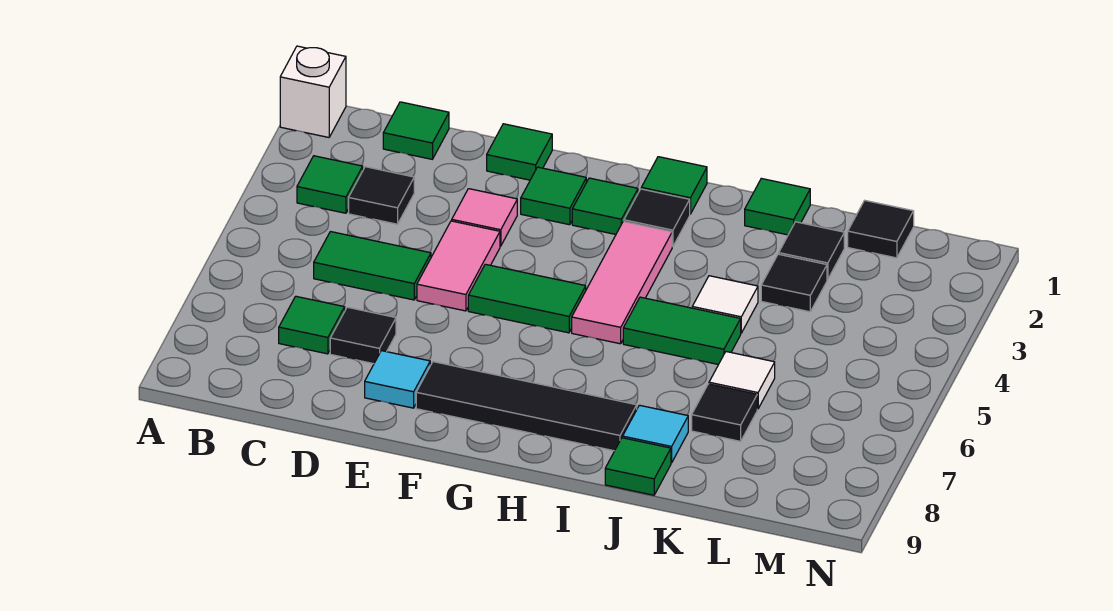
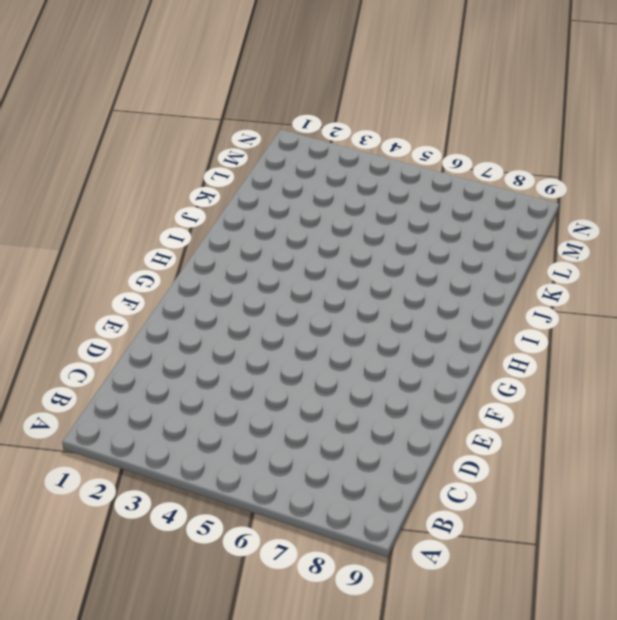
none -> white brick A1 level 1
none -> green tile B3 level 1
none -> green tile C1 level 1

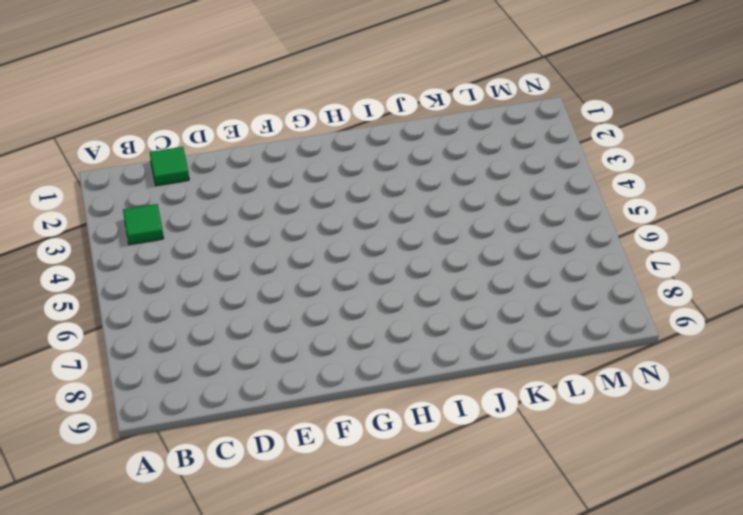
none -> white brick A1 level 1
none -> black tile C3 level 1
none -> green tile C5:D5 level 1

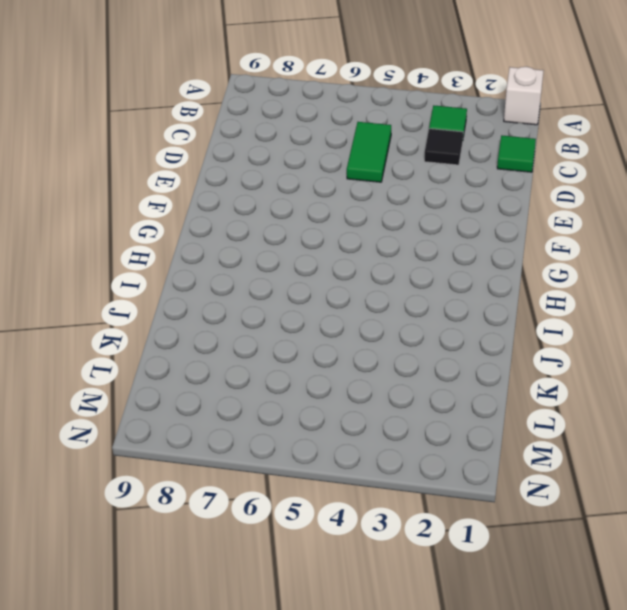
none -> green tile C7 level 1
none -> black tile D7 level 1
none -> green tile E1 level 1

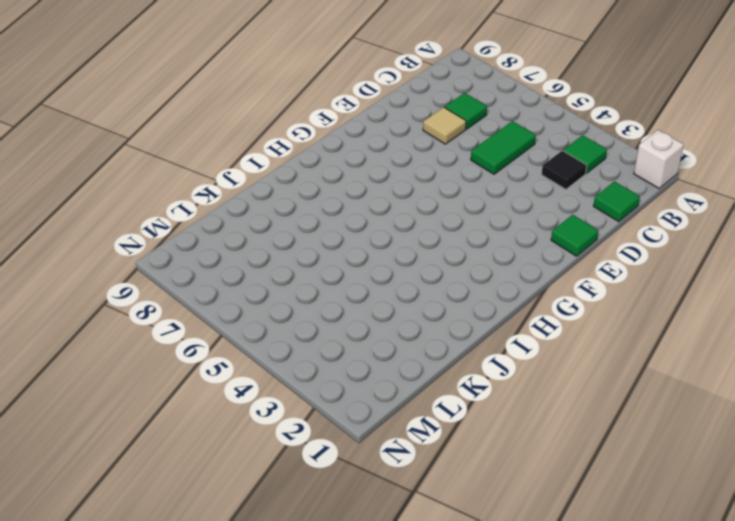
tan tile D7 level 1 -> black tile D7 level 1
none -> pink tile E3 level 1
none -> pink tile E4:E5 level 1
none -> cyan tile E8 level 1

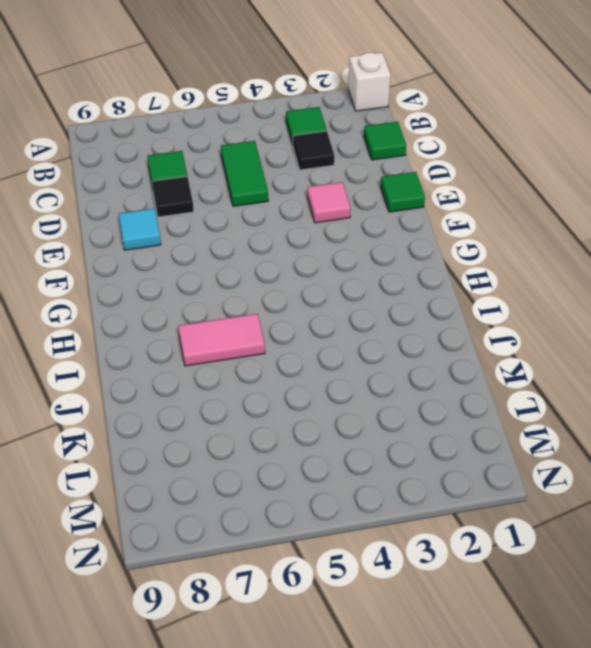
pink tile I6:I7 level 1 -> pink tile E4:E5 level 1
none -> green tile F2 level 1
none -> green tile F5:G5 level 1
none -> black tile F8:I8 level 1

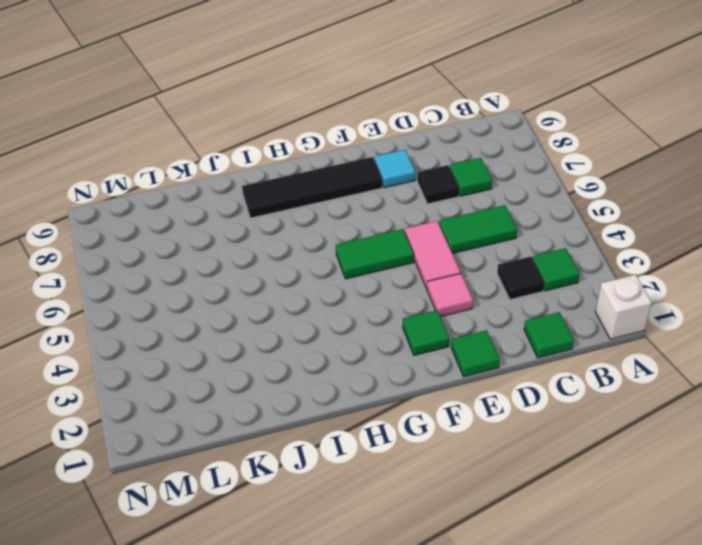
none -> green tile G2 level 1
none -> green tile H1 level 1
none -> black tile H2 level 1

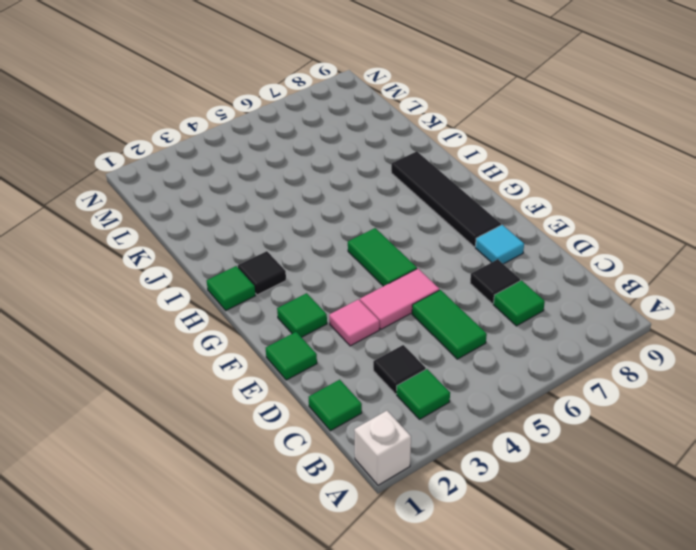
none -> green tile G2 level 1
none -> pink tile H3:H5 level 1
none -> green tile I5:J5 level 1

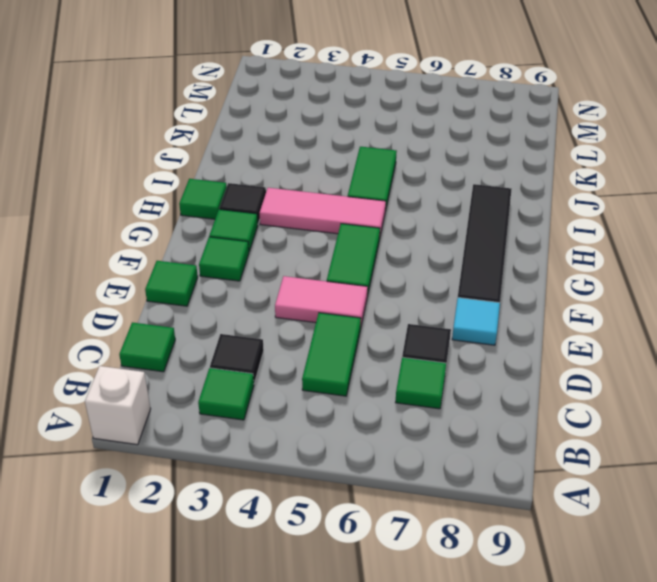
none -> pink tile E3 level 1
none -> green tile J1 level 1
none -> white tile J4 level 1

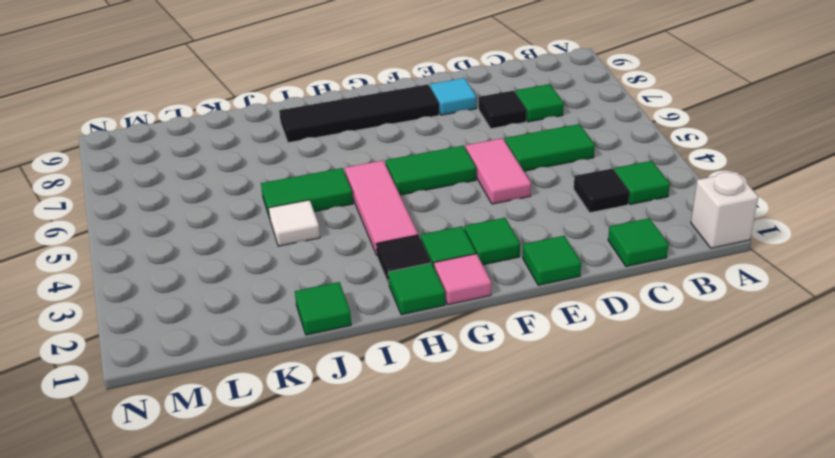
pink tile G1 level 1 -> pink tile E3 level 1
none -> cyan tile J8 level 1
none -> green tile J9 level 1
none -> black tile K2 level 1

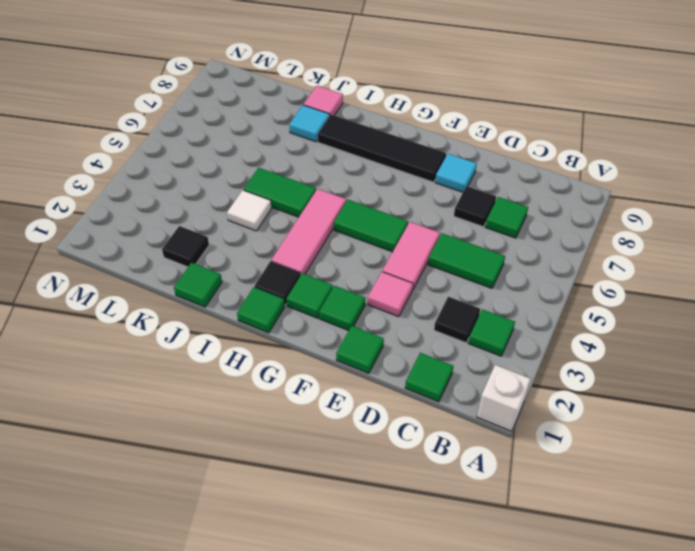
pink tile J9 level 1 -> green tile J9 level 1
none -> black tile K3 level 1
none -> white tile K6 level 1
none -> black tile K7 level 1

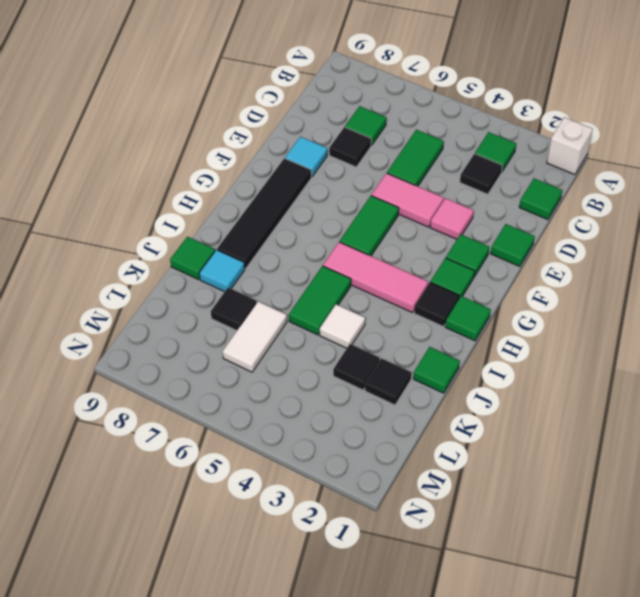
white tile K6:L6 level 1 -> white tile K6 level 1
none -> black tile L1 level 1

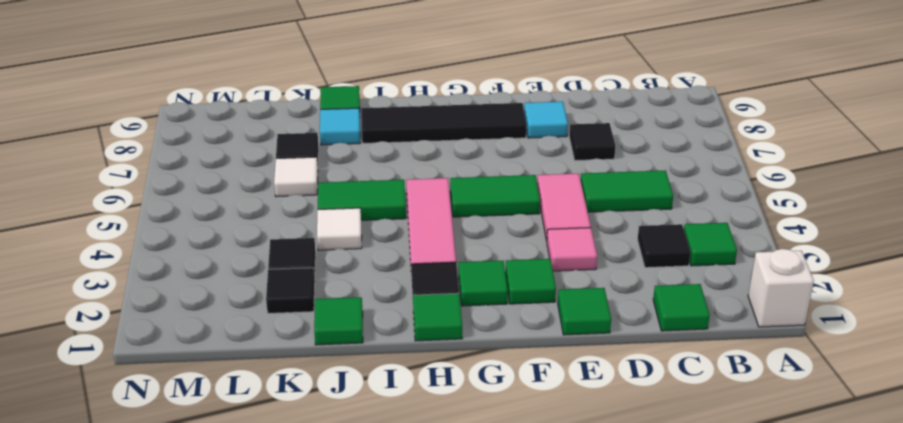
none -> green tile C7 level 1
none -> black tile L1 level 1

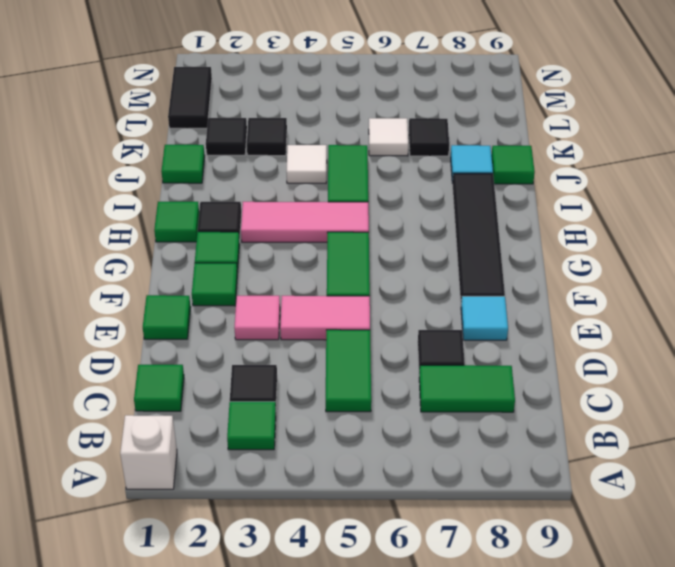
green tile C7:C8 level 1 -> green tile C7 level 1
black tile L1:M1 level 1 -> black tile L1 level 1

